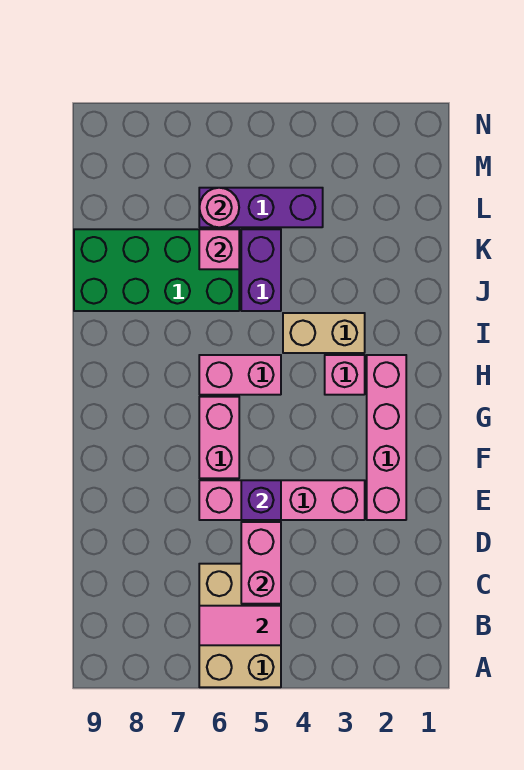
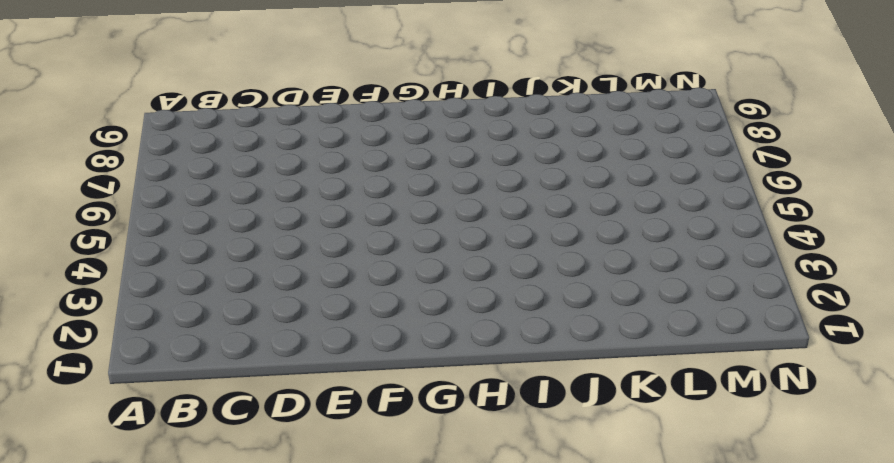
none -> tan brick A5:C6 level 1
none -> pink brick E2:H2 level 1
none -> pink brick E3:E6 level 1

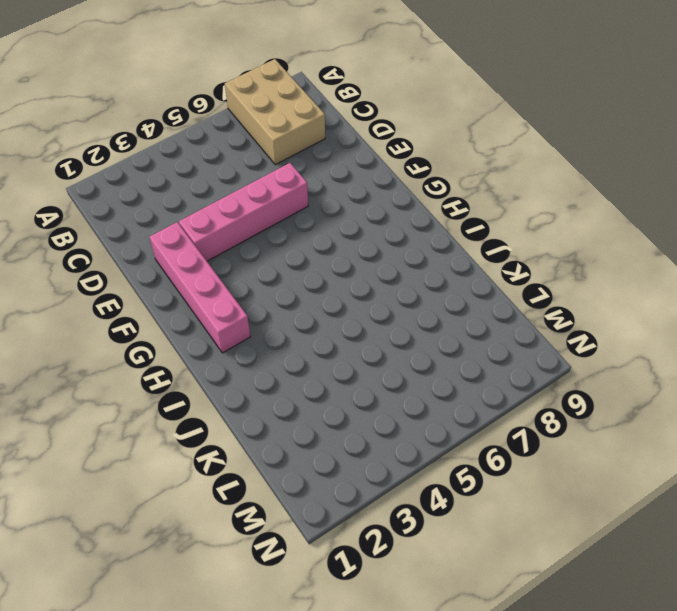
tan brick A7:C8 level 1 -> tan brick A5:C6 level 1
none -> pink brick F6:G6 level 1
none -> pink brick H3 level 1
none -> pink brick H5:H6 level 1

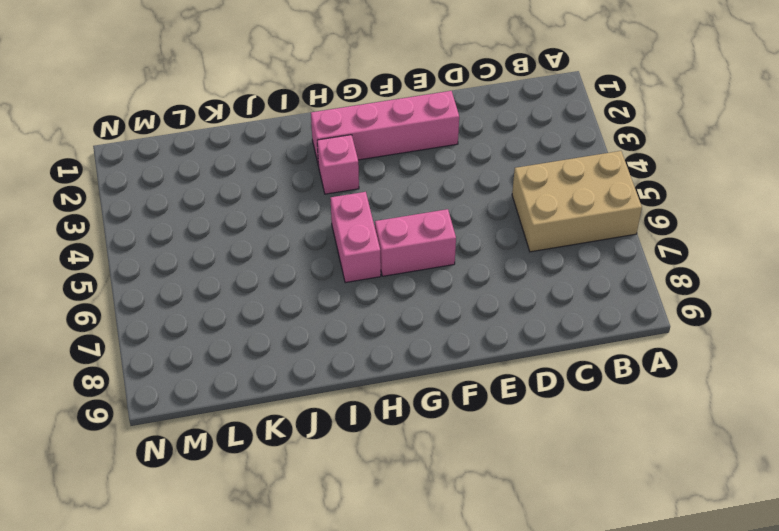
none -> pink brick E3:E6 level 1
none -> tan brick I3:I4 level 1
none -> purple brick J5:K5 level 1

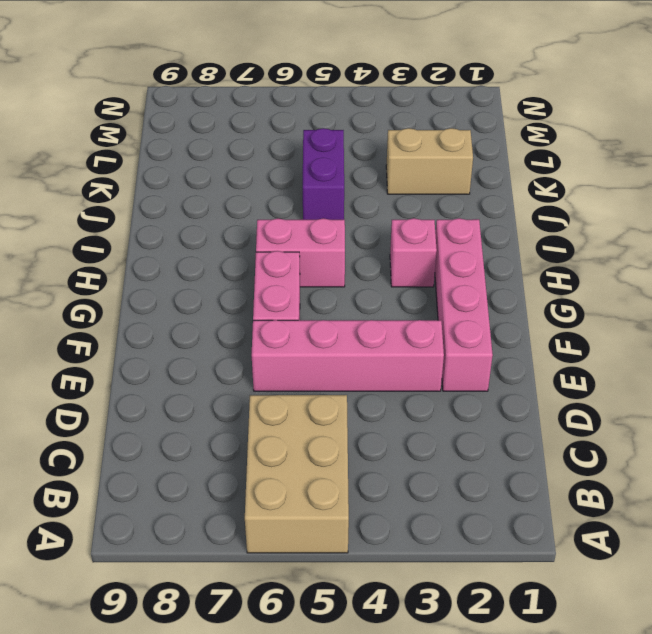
tan brick K2:K3 level 1 -> tan brick I3:I4 level 1
none -> green brick J6:K9 level 1
none -> purple brick L4:L6 level 1
none -> pink tile B5:B6 level 2

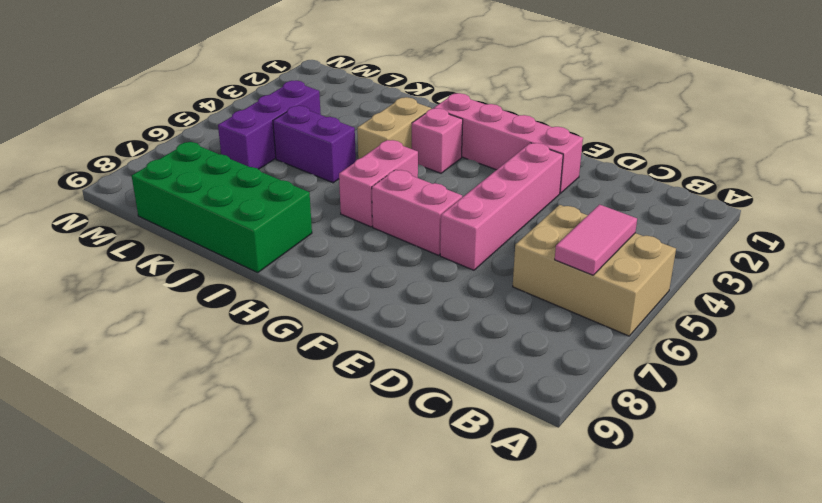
green brick I8:L9 level 1 -> green brick J6:K9 level 1
none -> pink brick C5:D5 level 2
none -> purple brick E5 level 2
none -> pink brick K6 level 2

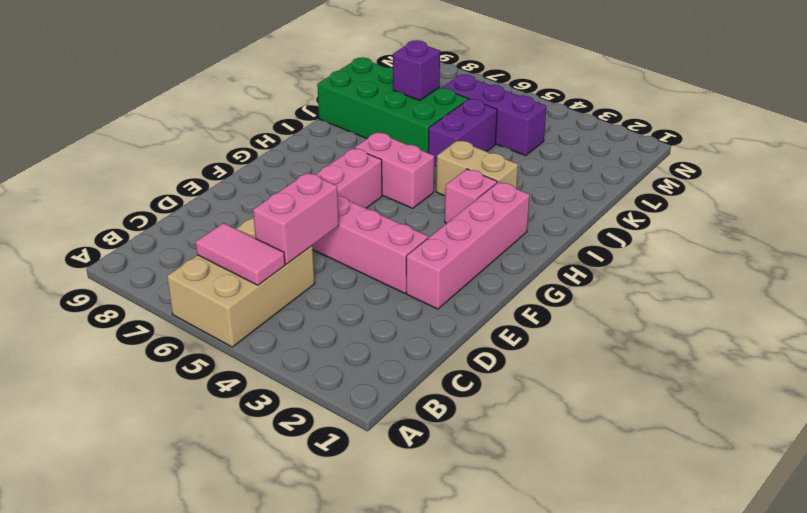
purple brick K7 level 2 -> purple brick E5 level 2
none -> pink brick K6 level 2
none -> pink round brick L6 level 2

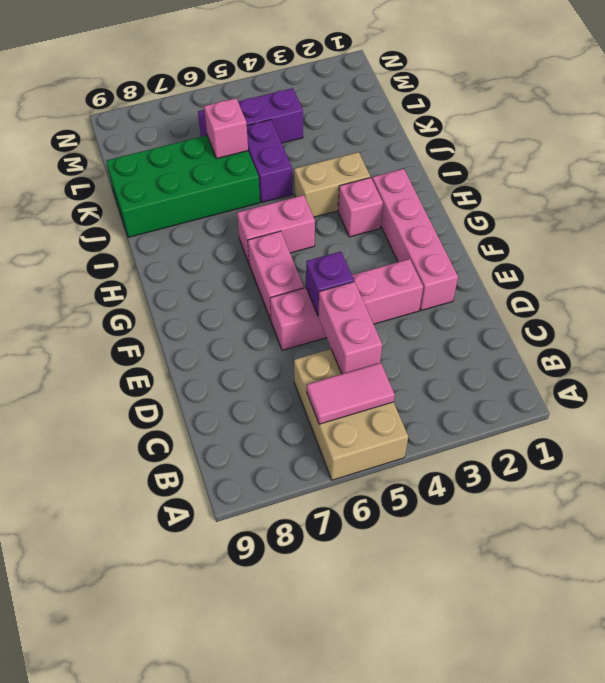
none -> pink round brick L6 level 2

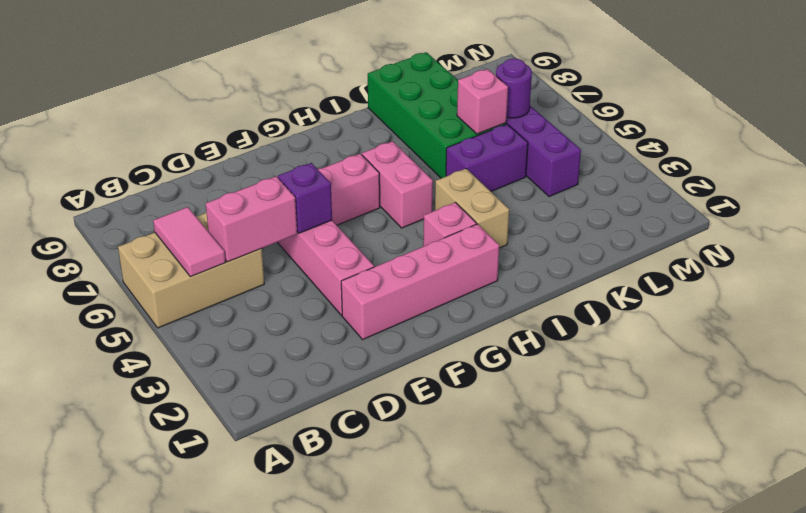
purple round brick L6 level 2 -> pink round brick L6 level 2

